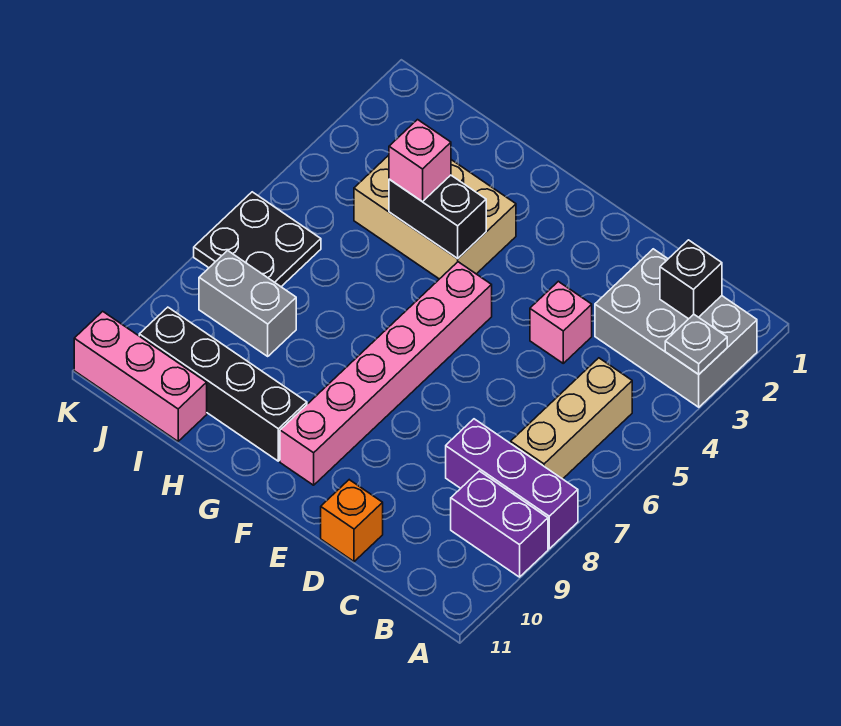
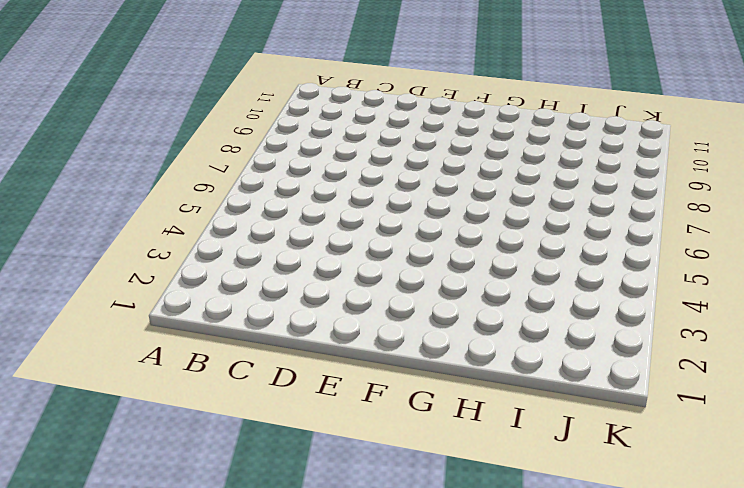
none -> grey brick A2:C3 level 1
none -> purple brick A8:C8 level 1
none -> purple brick A9:B9 level 1

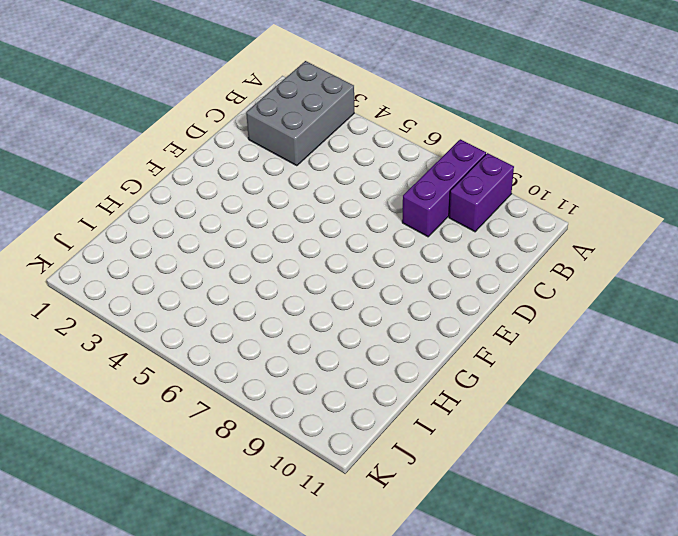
none -> tan brick B5:B7 level 1
none -> pink brick D4 level 1
none -> orange brick D11 level 1

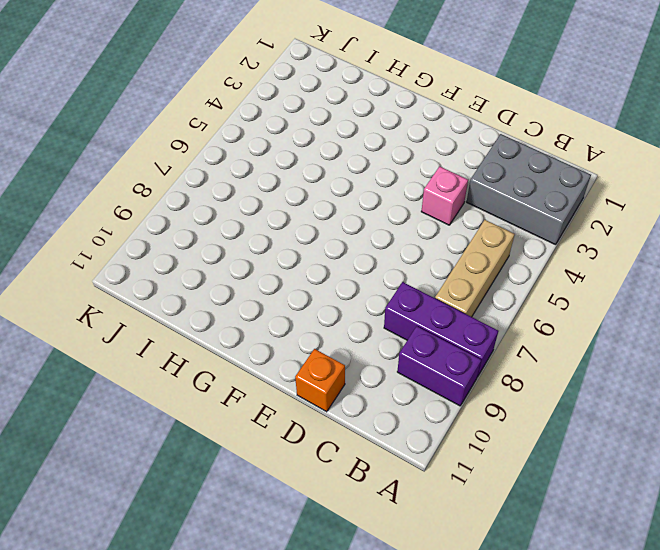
none -> pink brick F5:F10 level 1
none -> tan brick G3:I4 level 1
none -> black brick G10:J10 level 1

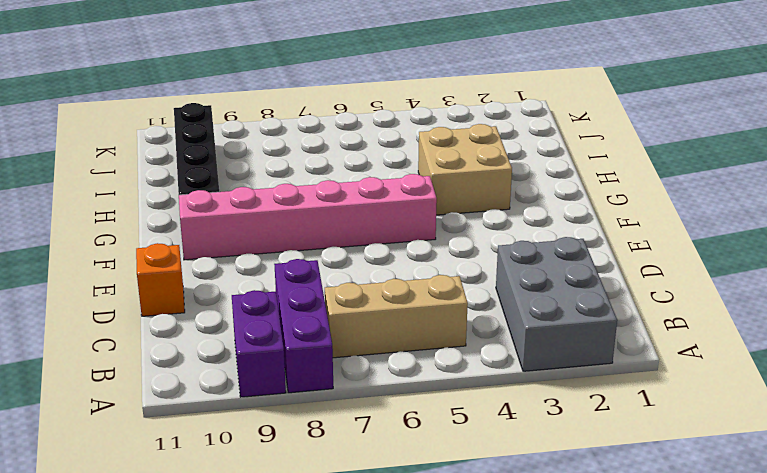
tan brick G3:H4 level 1 -> tan brick G3:I4 level 1
none -> pink brick D4 level 1
none -> grey brick I8:J8 level 1
none -> pink brick I11:K11 level 1

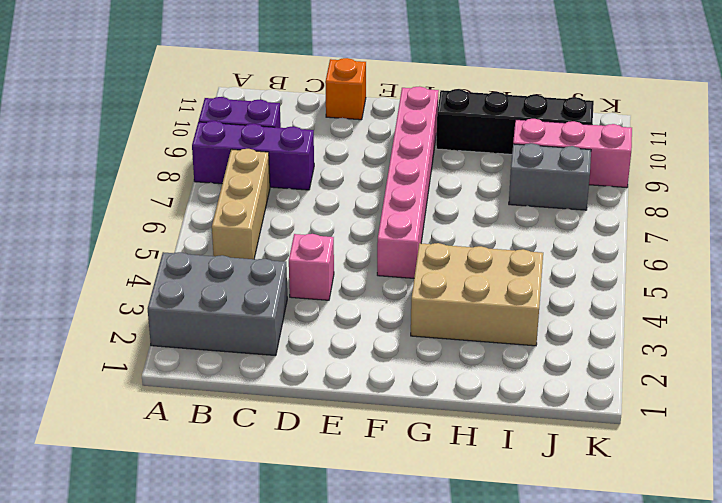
pink brick I9:K9 level 1 -> pink brick I11:K11 level 1
none -> black plate J6:K7 level 1
none -> grey plate A3 level 2
none -> black brick B2 level 2

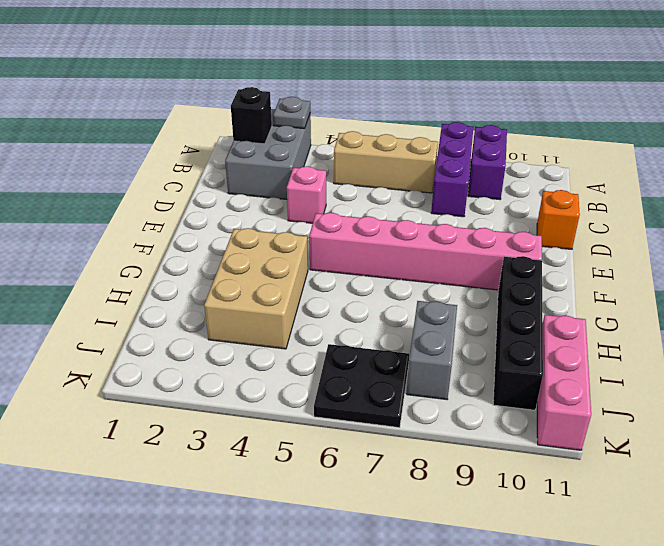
none -> black brick G4:H4 level 2
none -> pink brick H4 level 3

